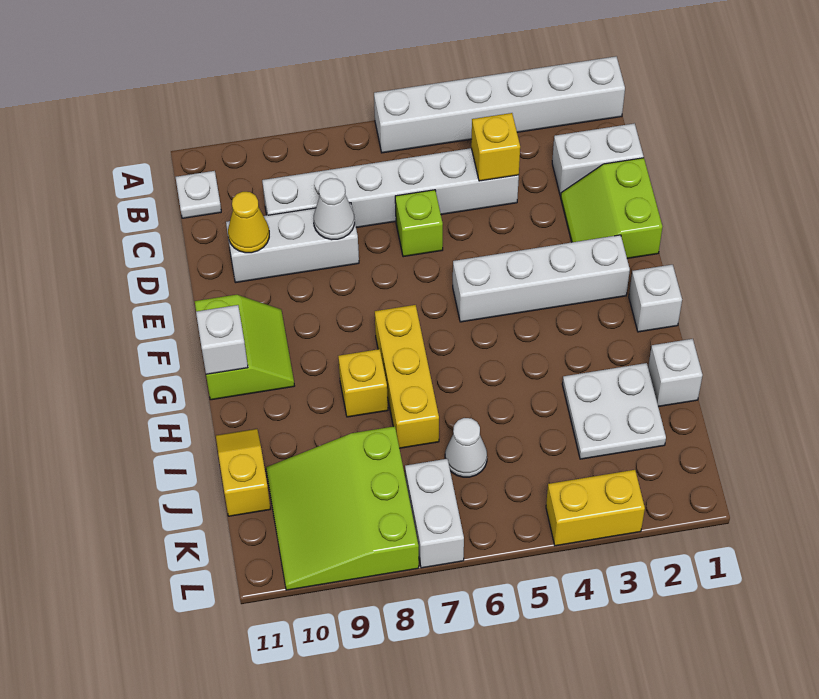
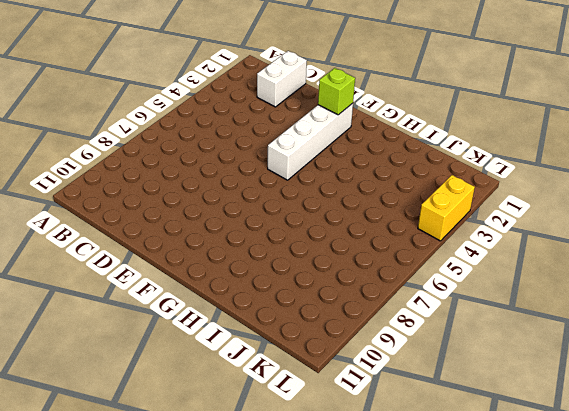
lime brick F2 level 2 -> lime brick D6 level 1
none -> white brick A1:A6 level 1
none -> white plate B11 level 1
none -> white brick C4:C9 level 1

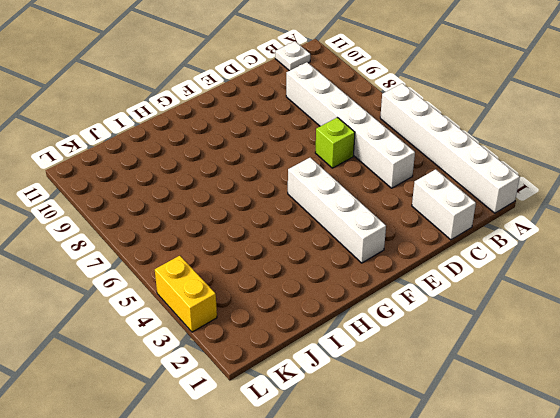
none -> lime slope D1:E2 level 1 top 1
none -> white brick D8:D10 level 1
none -> lime slope F10:G11 level 1 top 11

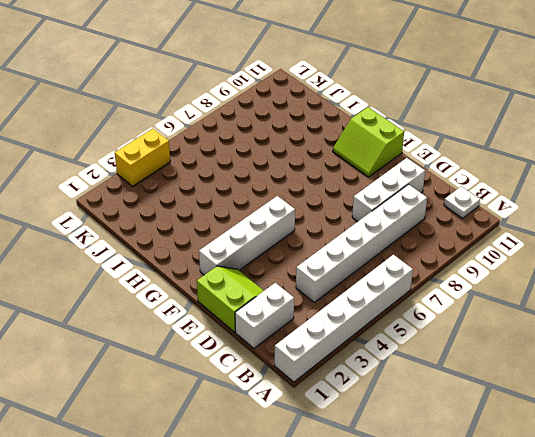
none -> lime brick D6 level 1
none -> white brick G1 level 1
none -> yellow brick G7:I7 level 1

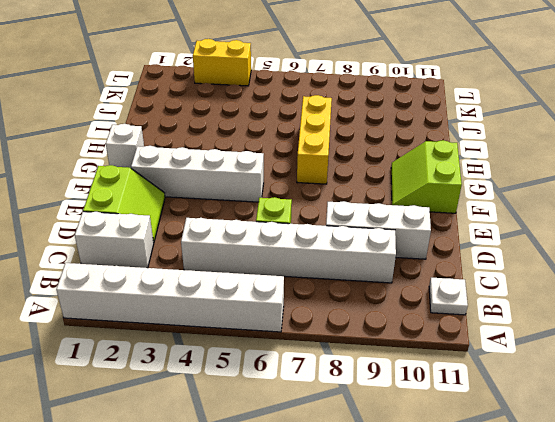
none -> yellow brick H8 level 1
none -> white brick I1 level 1
none -> white plate I2:J3 level 1

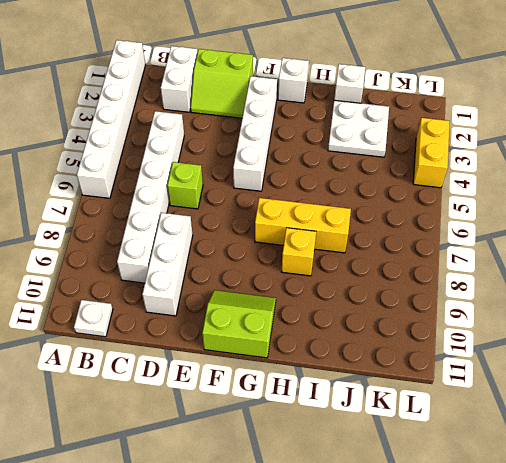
none -> yellow slope I11:J11 level 1 top J
none -> white cone J6 level 1
none -> lime slope J8:L10 level 1 top 8

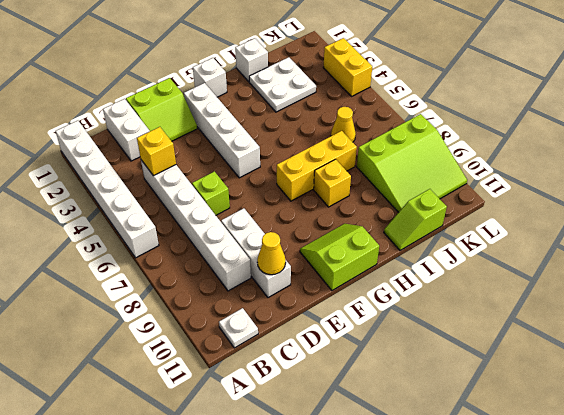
lime slope I11:J11 level 1 top J -> yellow slope I11:J11 level 1 top J
yellow cone J6 level 1 -> white cone J6 level 1
none -> white brick K7:L7 level 1
none -> white cone D8 level 2
none -> white brick G11 level 2

